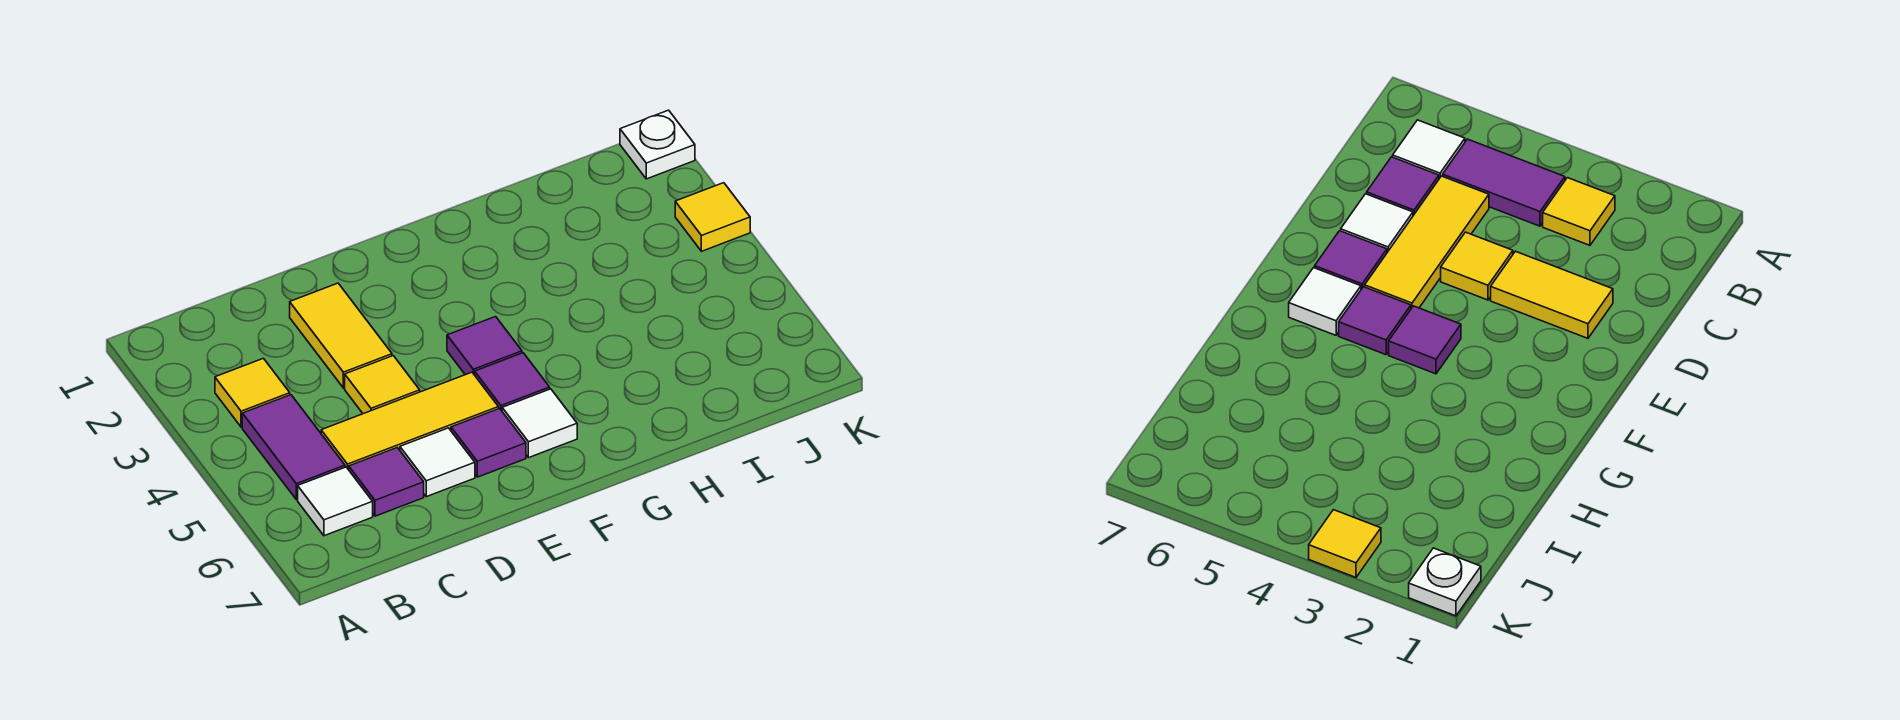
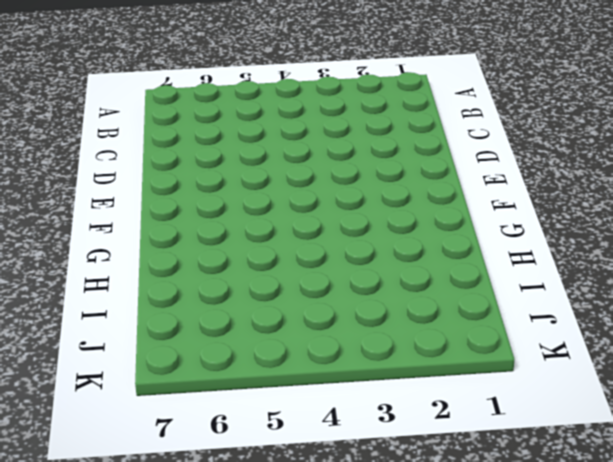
none -> yellow tile B3 level 1
none -> purple tile B4:B5 level 1
none -> white tile B6 level 1

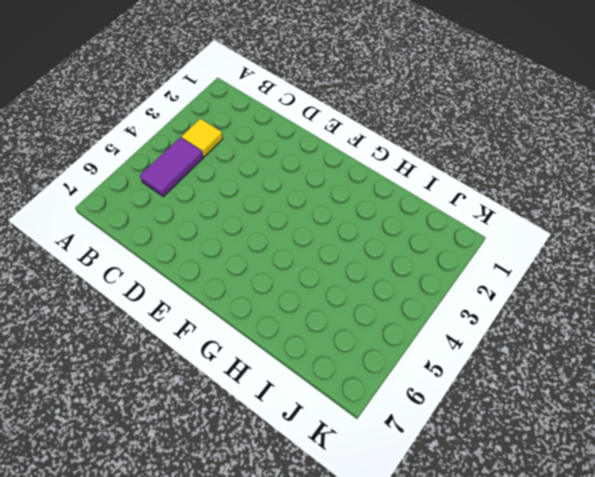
none -> white tile B6 level 1
none -> yellow tile C5:E5 level 1
none -> purple tile C6 level 1

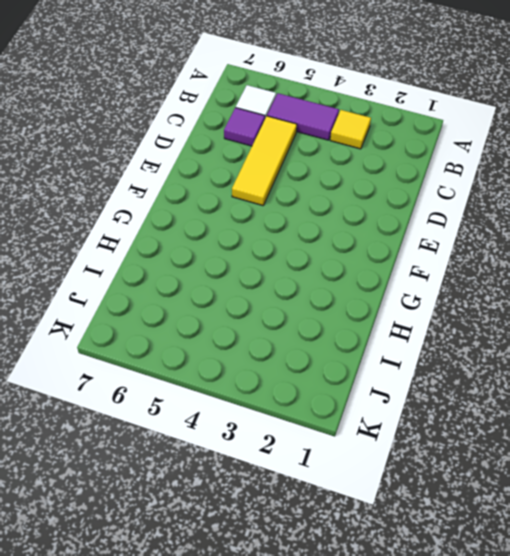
none -> yellow tile D2:D3 level 1
none -> yellow tile D4 level 1
none -> white tile D6 level 1

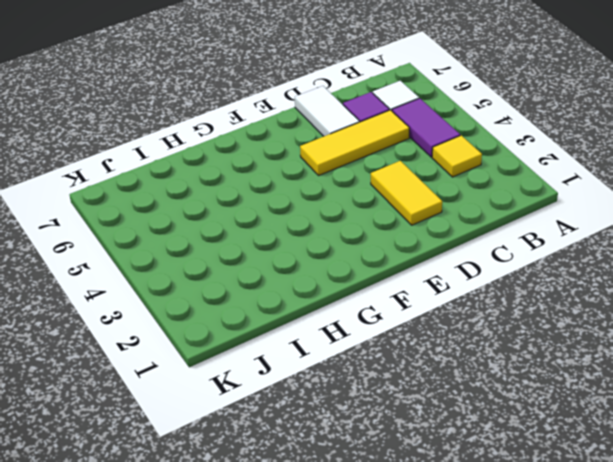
white tile D6:D7 level 1 -> white tile D6 level 1
none -> yellow tile D4 level 1
none -> purple tile E6 level 1
none -> purple tile F4 level 1

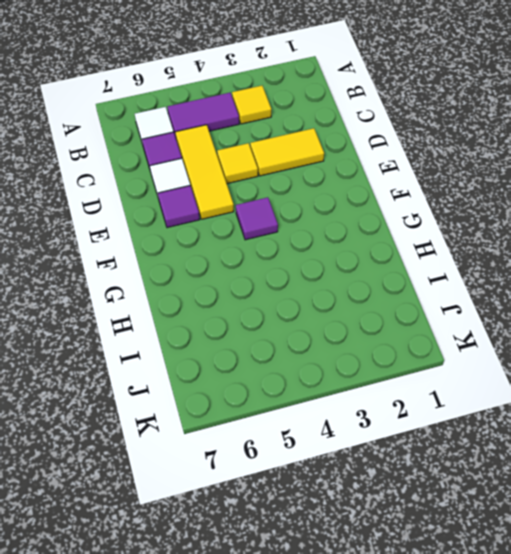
none -> purple tile F5 level 1
none -> white tile F6 level 1
none -> white plate K1 level 1

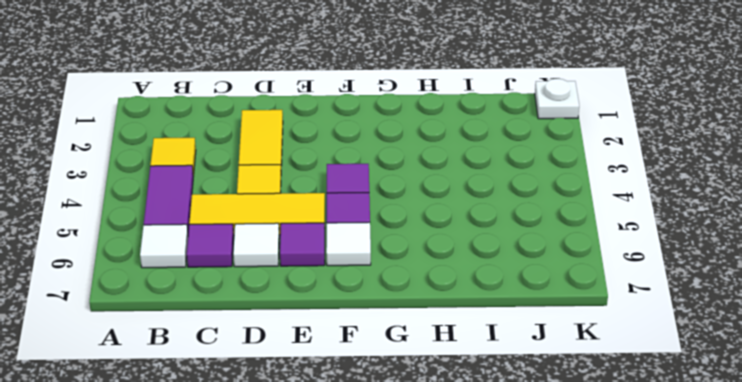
none -> yellow tile K3 level 1

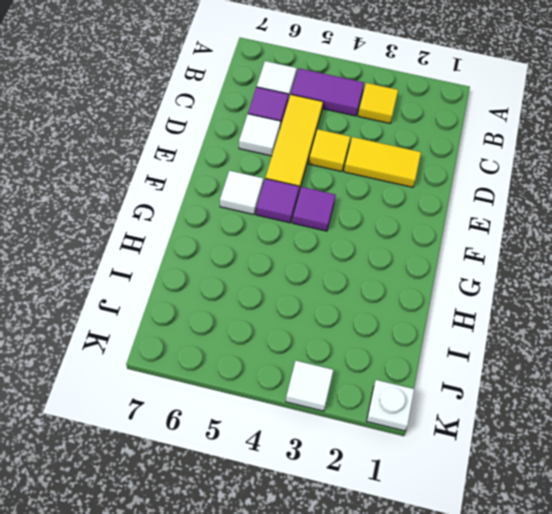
white tile K3 level 1 -> yellow tile K3 level 1
none -> purple tile E6 level 1

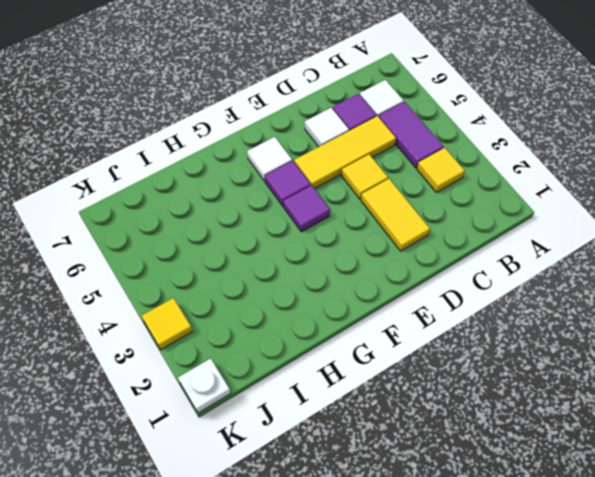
none -> purple tile E6 level 1

